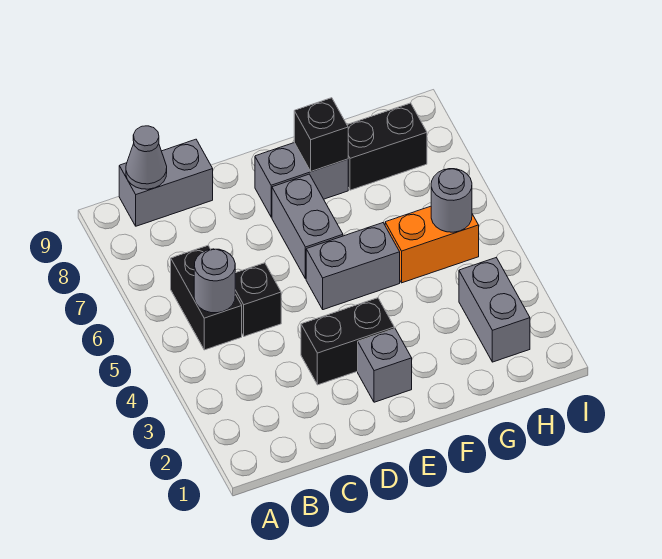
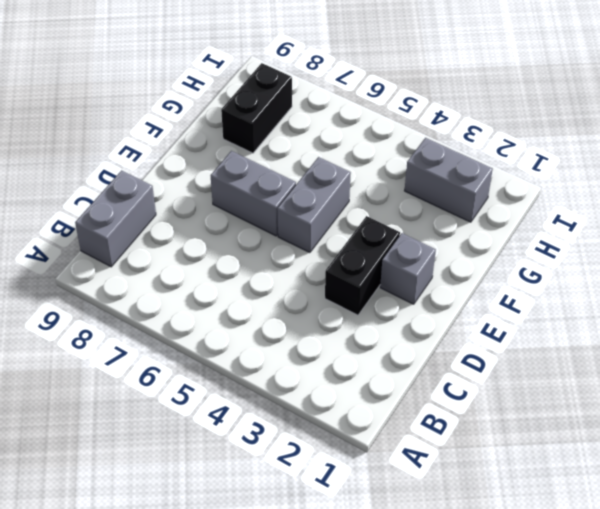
none -> black brick B5:B6 level 1
none -> black brick C5 level 1
none -> grey brick E8:F8 level 1

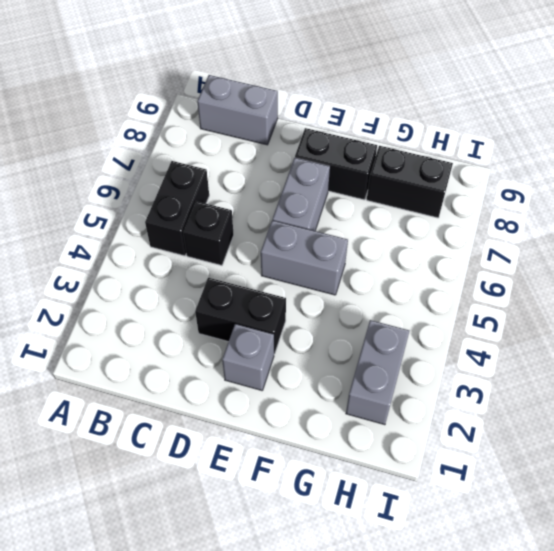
black brick E8:F8 level 1 -> grey brick E8:F8 level 1
none -> orange brick G5:H5 level 1
none -> grey round brick B5 level 2
none -> grey cone B9 level 2

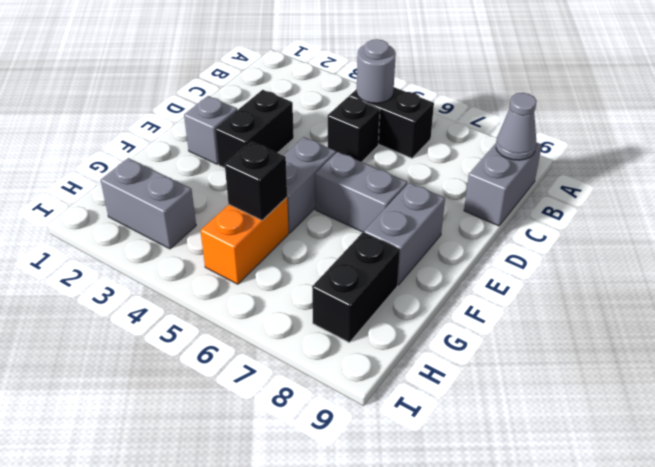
black brick G5 level 2 -> black brick F8 level 2
none -> grey round brick H5 level 2

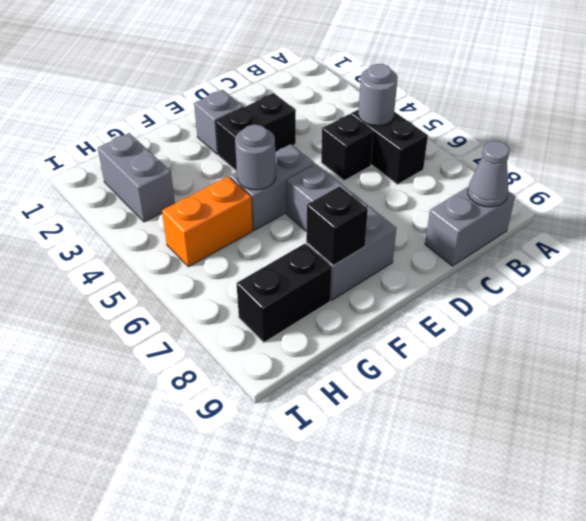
grey round brick F5 level 2 -> grey round brick H5 level 2

